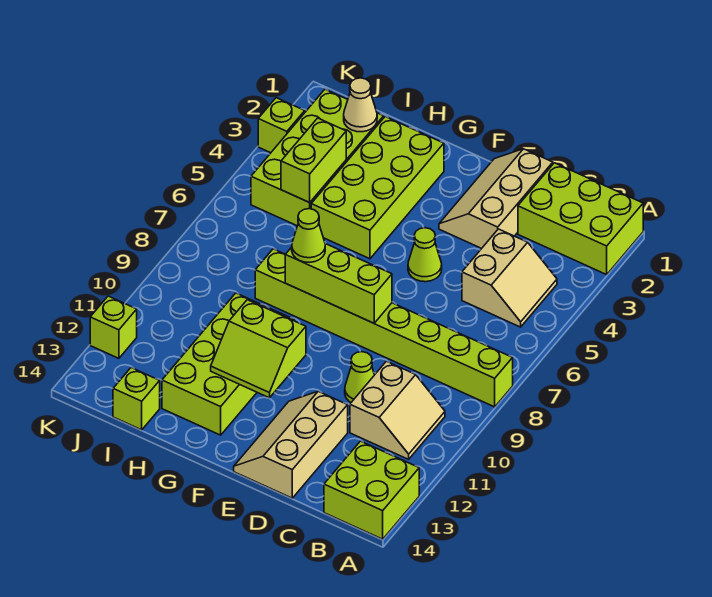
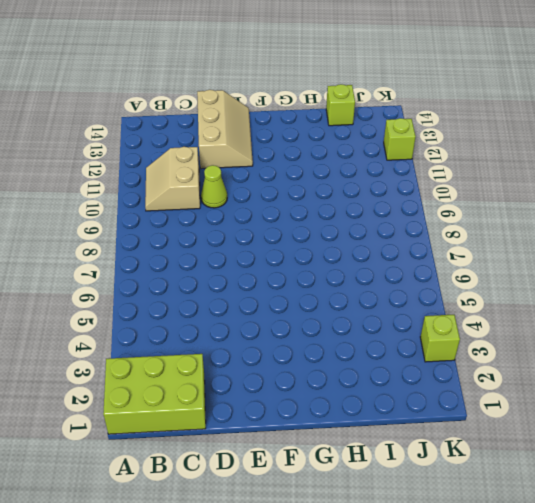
none -> lime brick A8:H8 level 1
none -> lime brick A13:B14 level 1
none -> tan slope B4:C5 level 1 top C

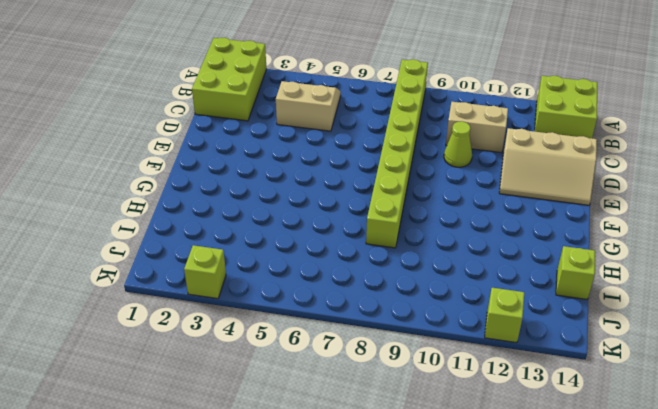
none -> tan slope D1:E3 level 1 top D
none -> lime cone E5 level 1
none -> lime brick G2:H5 level 1

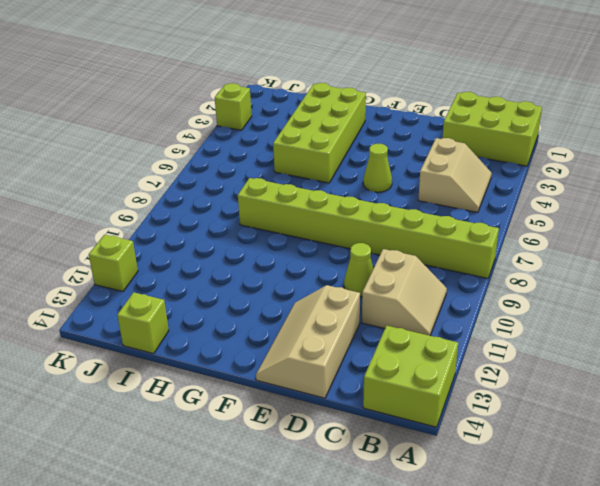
none -> tan slope D1:E3 level 1 top D
none -> lime brick G10:H13 level 1
none -> lime brick I2:J5 level 1

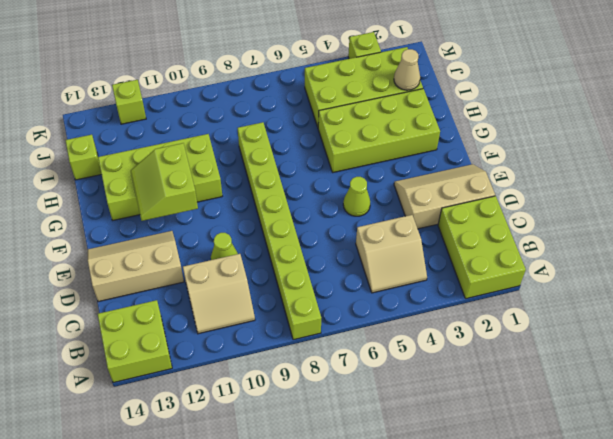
none -> lime brick E8:G8 level 2
none -> lime brick I4:I5 level 2
none -> lime cone G8 level 3

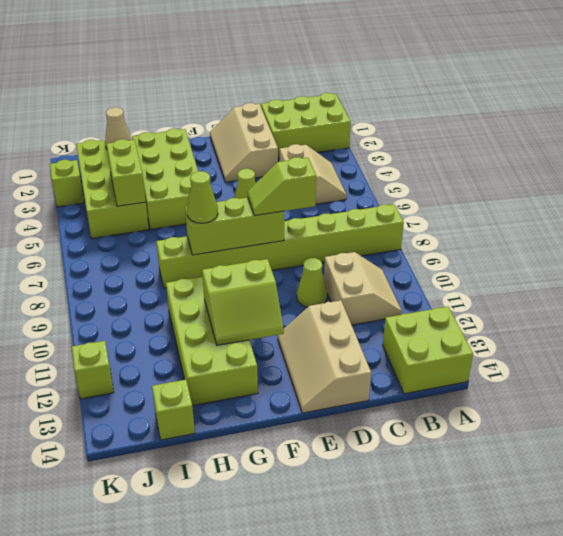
lime slope D8:E8 level 3 top D -> none

